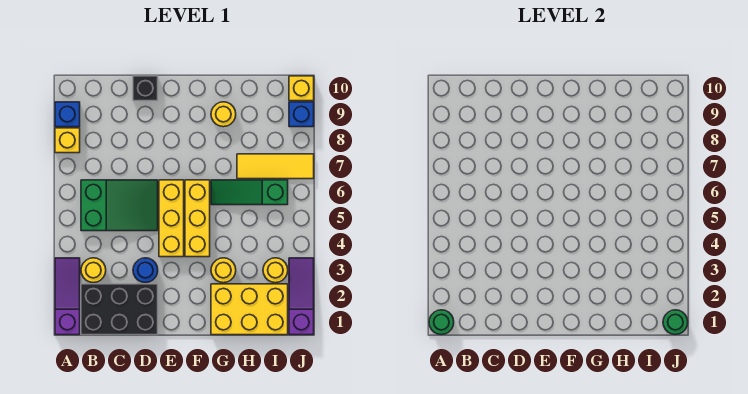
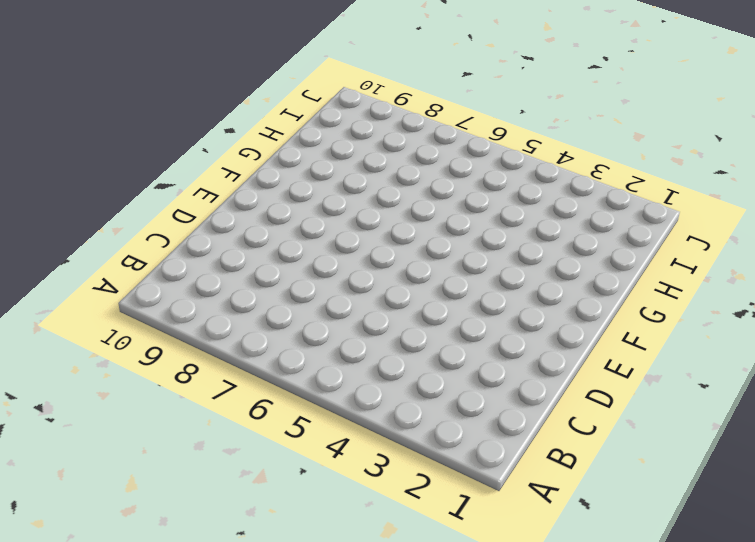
none -> purple slope A1:A3 level 1 top 1
none -> yellow brick A8 level 1
none -> blue brick A9 level 1

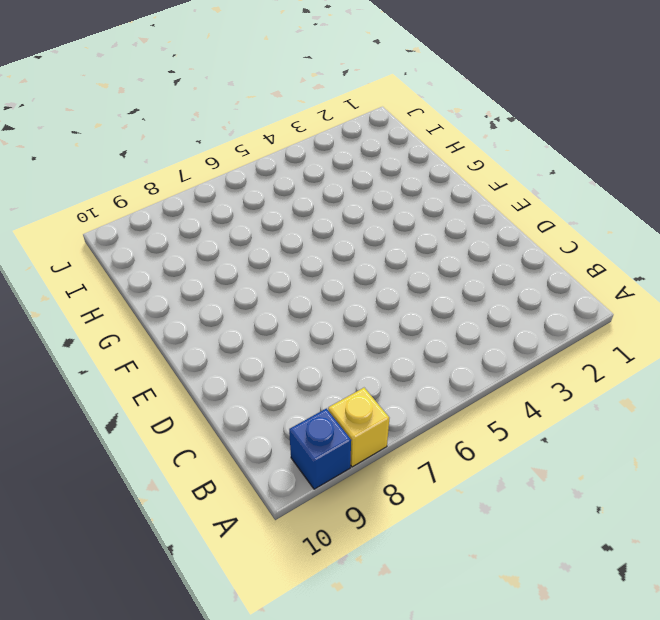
none -> purple slope A1:A3 level 1 top 1
none -> black brick B1:D2 level 1
none -> yellow round brick B3 level 1

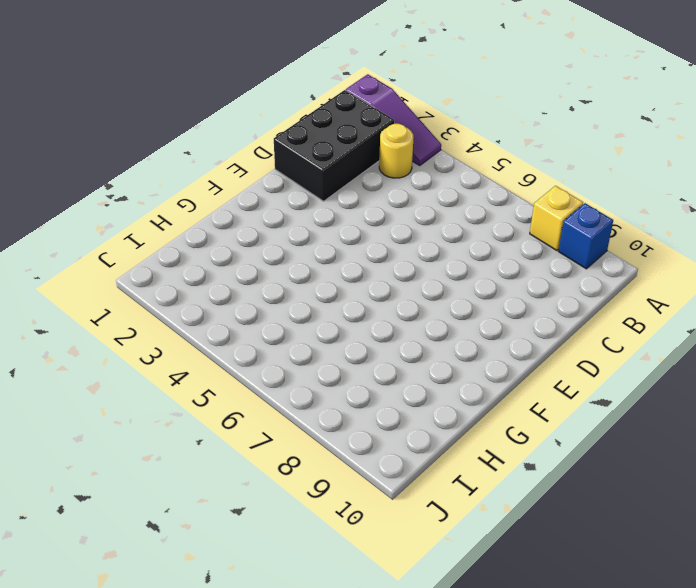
none -> green slope B5:D6 level 1 top B
none -> blue round brick D3 level 1
none -> black brick D10 level 1

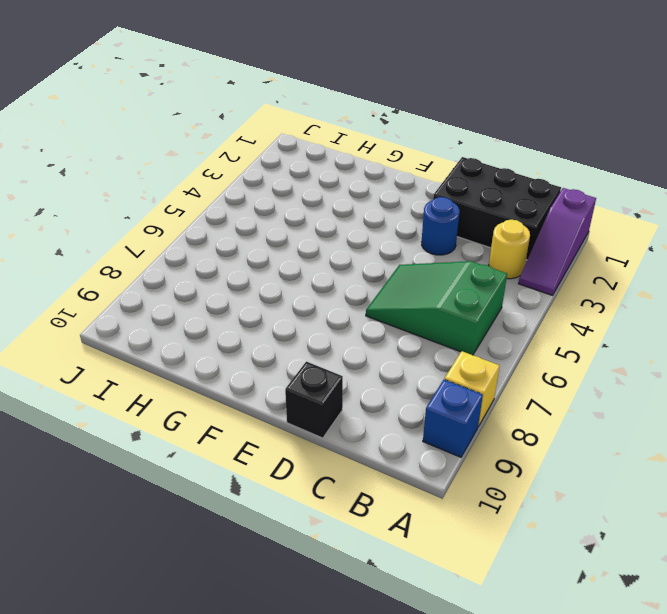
none -> yellow brick E4:E6 level 1
none -> yellow brick F4:F6 level 1
none -> yellow brick G1:I2 level 1

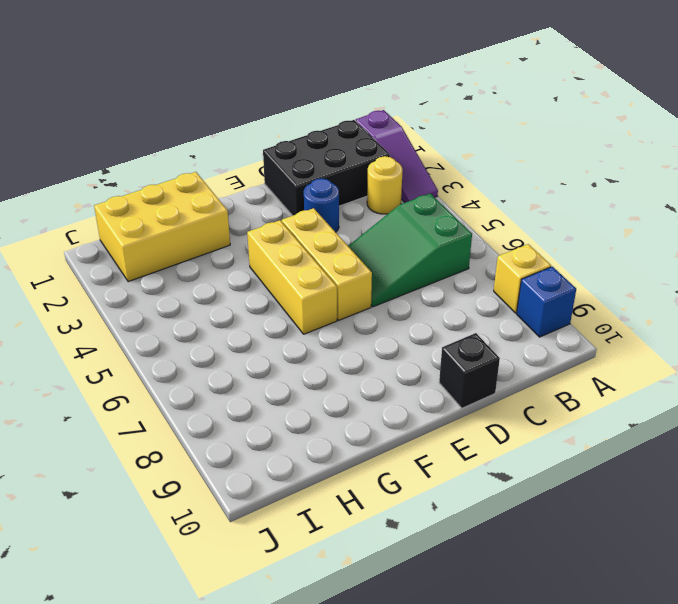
none -> yellow round brick G3 level 1
none -> green slope G6:I6 level 1 top I
none -> yellow round brick G9 level 1

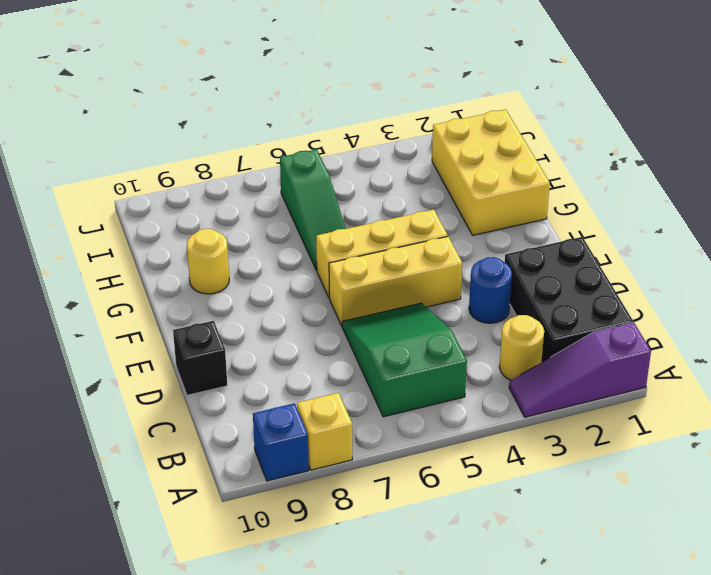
none -> yellow round brick G3 level 1
none -> yellow tile H7:J7 level 1
none -> yellow round brick I3 level 1

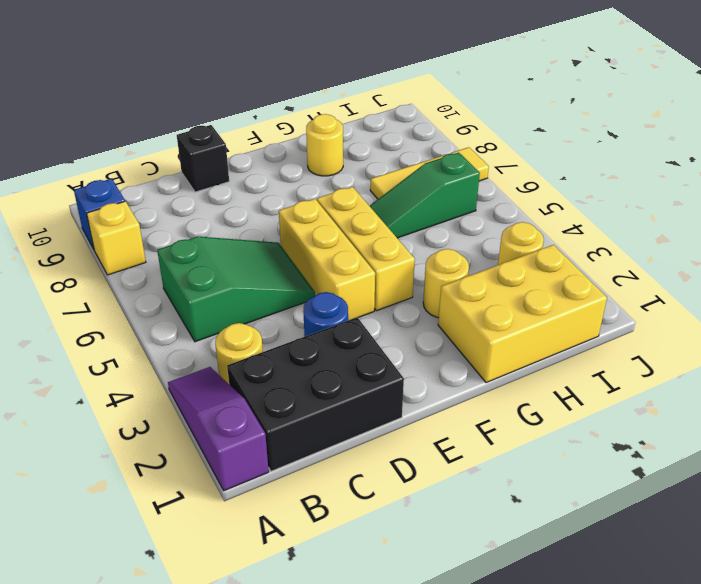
none -> purple slope J1:J3 level 1 top 1
none -> blue brick J9 level 1
none -> yellow brick J10 level 1

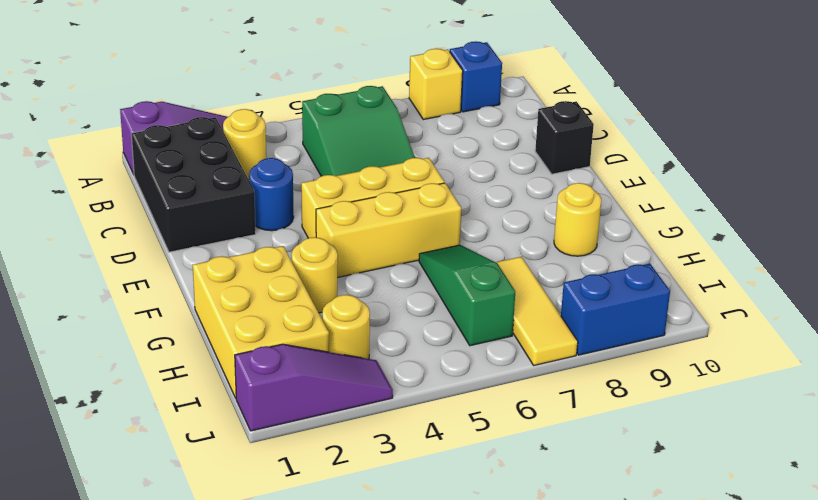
blue brick J8:J9 level 1 -> blue brick J9 level 1
none -> yellow brick J10 level 1
none -> green round brick A1 level 2
none -> green round brick J1 level 2

